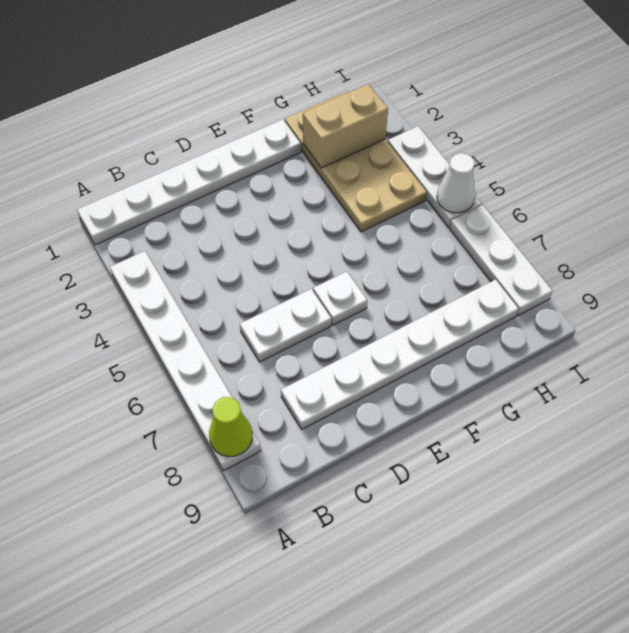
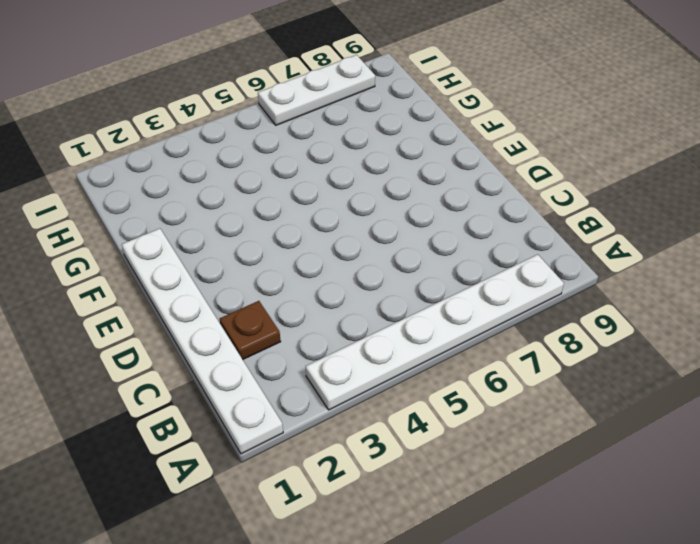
brown plate C2 level 1 -> none
none -> white plate C6:D6 level 1
none -> white plate C8:H8 level 1

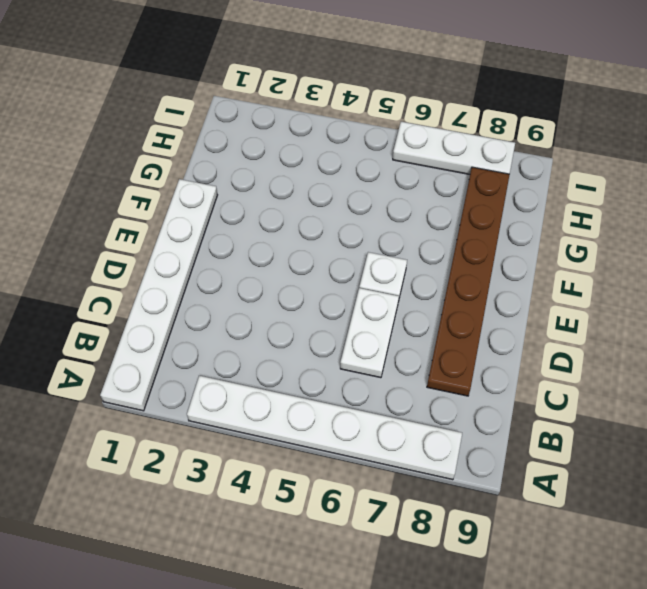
brown plate C8:H8 level 1 -> white plate C8:H8 level 1
none -> tan plate G1:H4 level 1
none -> white plate I3:I5 level 1

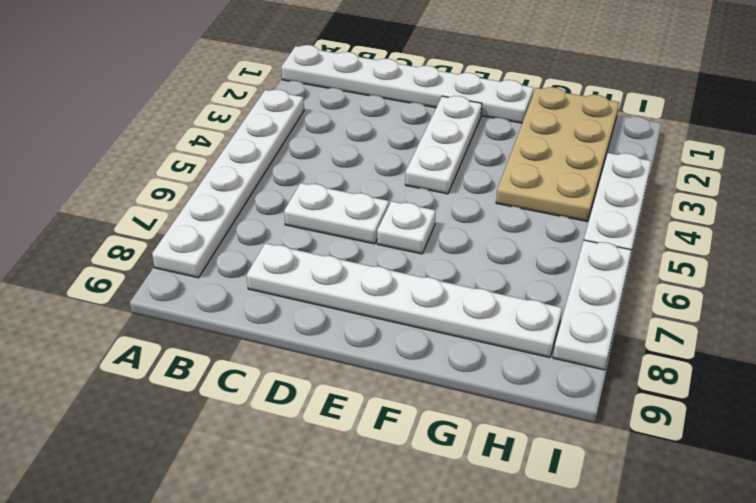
white plate E2:E4 level 1 -> none
none -> lime cone A8 level 2
none -> tan brick G2:H2 level 2

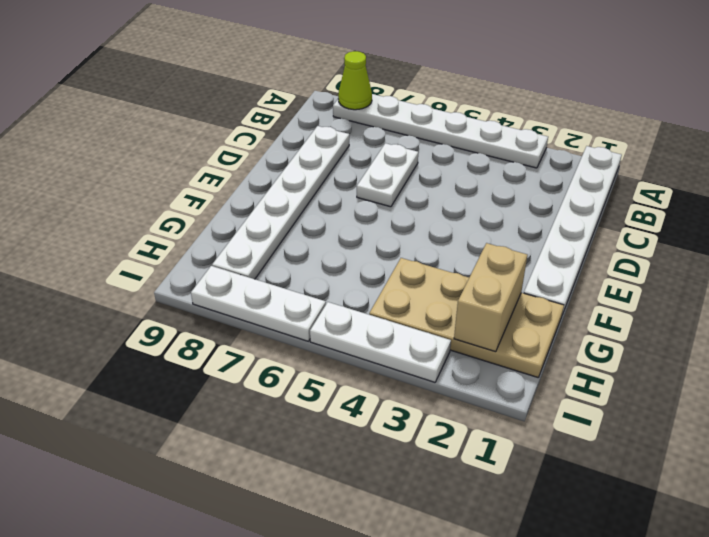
none -> white plate E6 level 1
none -> white cone I5 level 2

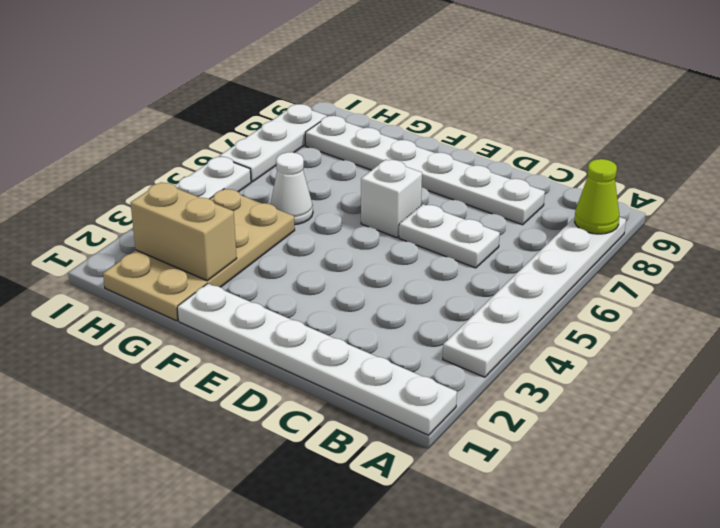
white brick E6 level 1 -> white plate E6 level 1
white cone G5 level 1 -> white cone I5 level 2

